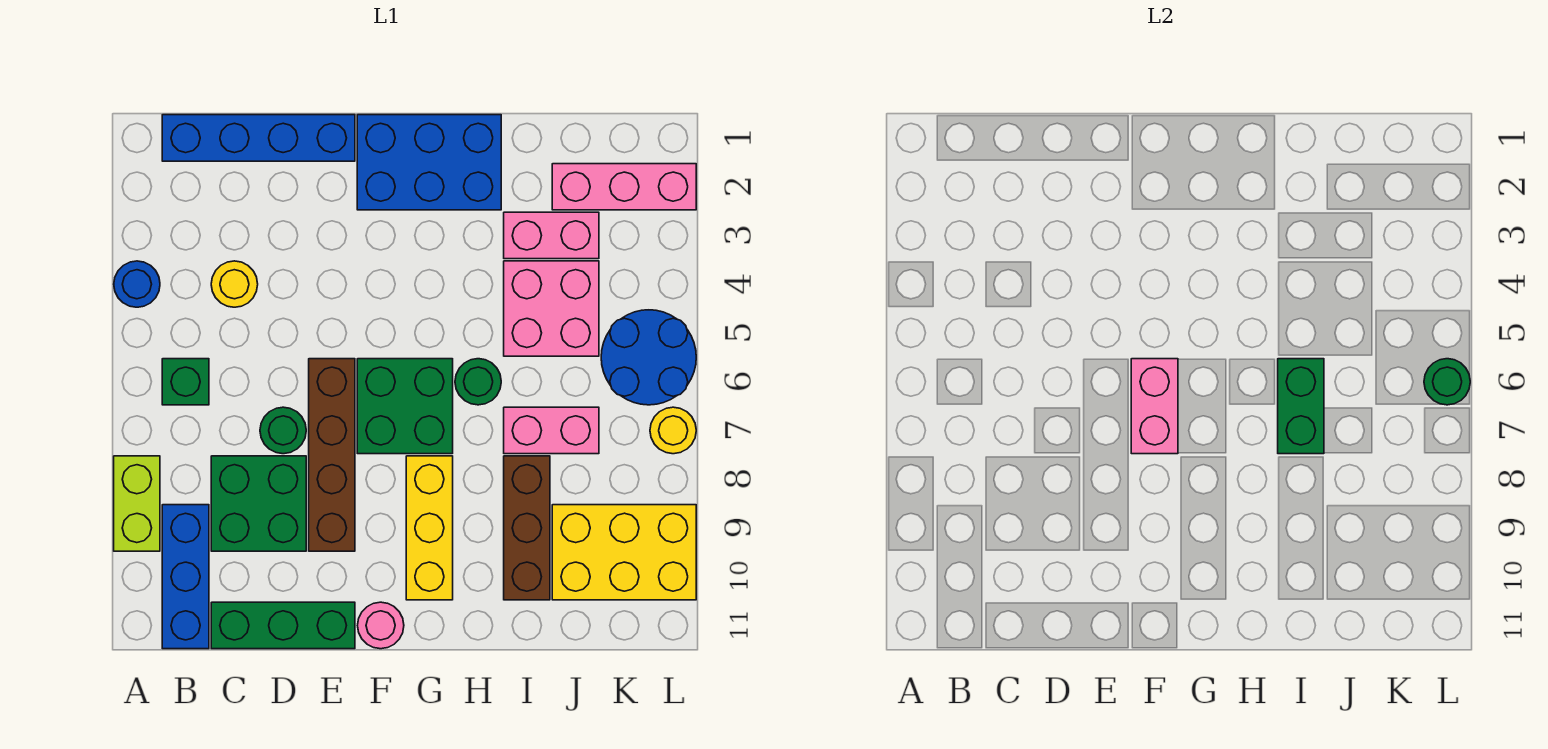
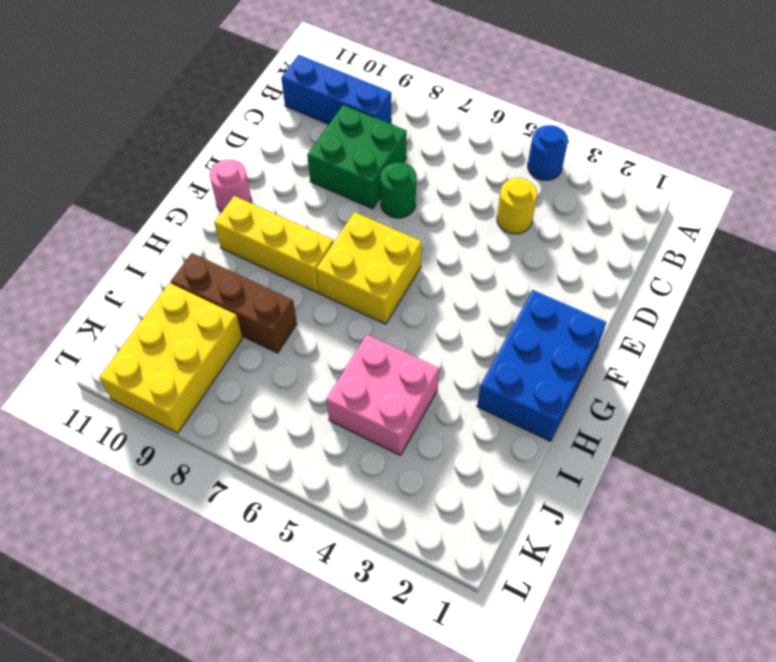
yellow brick F6:G7 level 1 -> green brick F6:G7 level 1
none -> lime brick A8:A9 level 1
none -> blue brick B1:E1 level 1
none -> green brick B6 level 1

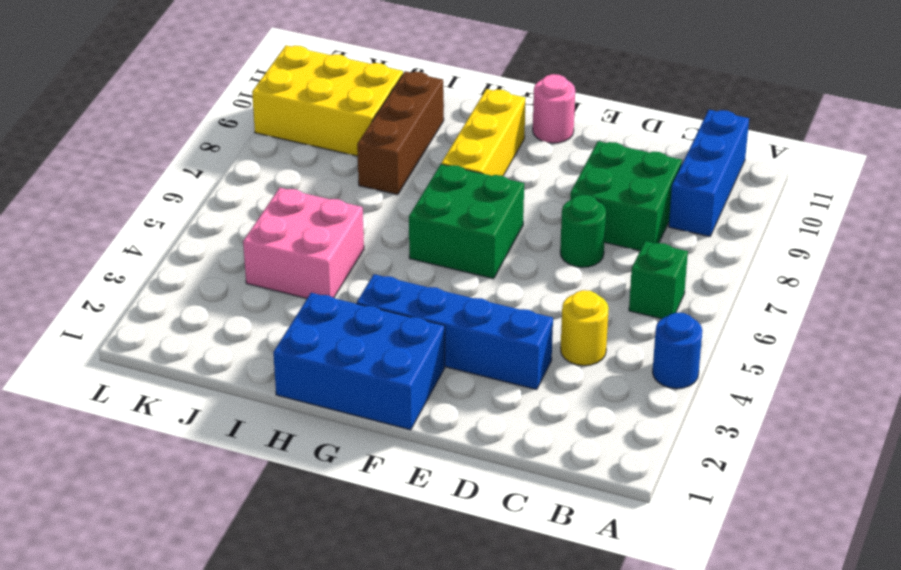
blue brick D3:G3 level 1 -> blue brick B1:E1 level 1
none -> lime brick A8:A9 level 1
none -> green brick C11:E11 level 1
none -> brown brick E6:E9 level 1

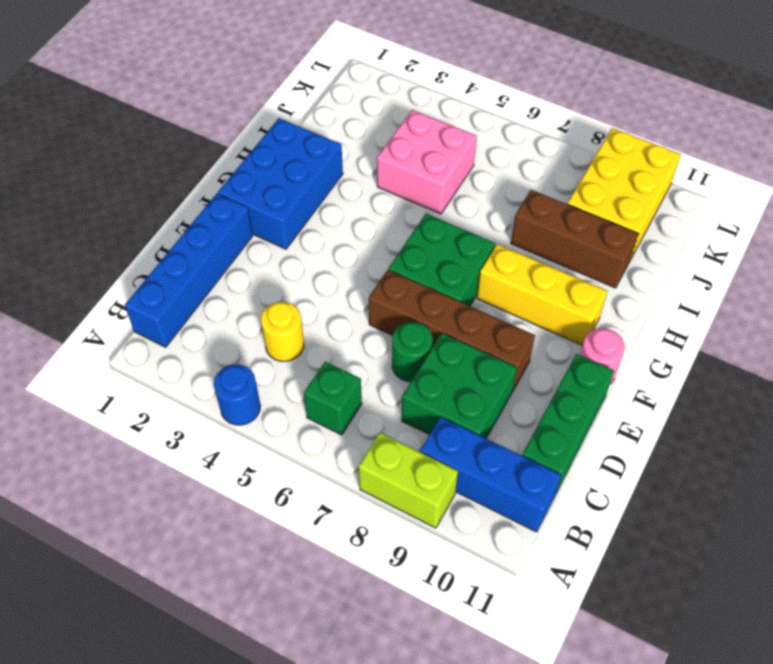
none -> green round brick H6 level 1
none -> pink brick I3:J3 level 1
none -> pink brick I7:J7 level 1

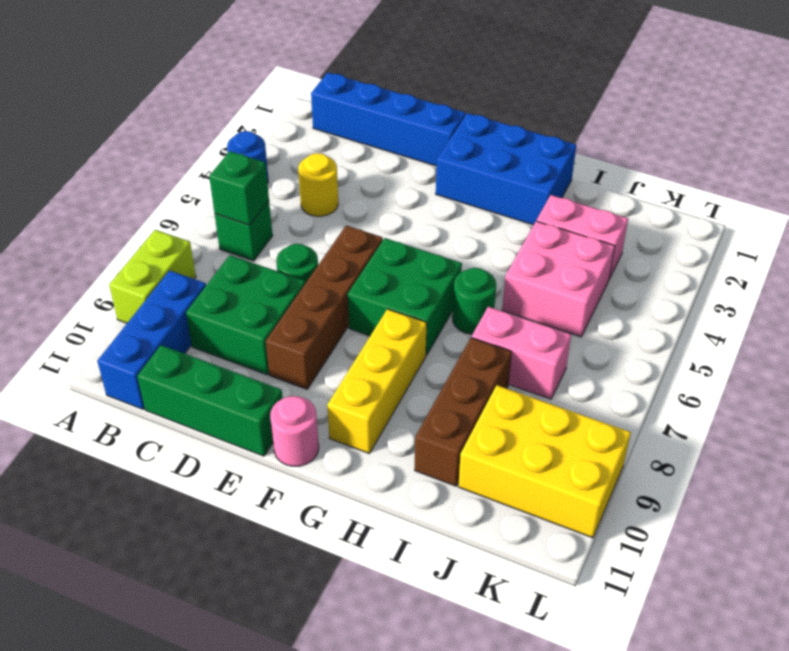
green brick B6 level 2 -> none
none -> pink brick J2:L2 level 1
none -> blue round brick K5:L6 level 1
none -> yellow round brick L7 level 1

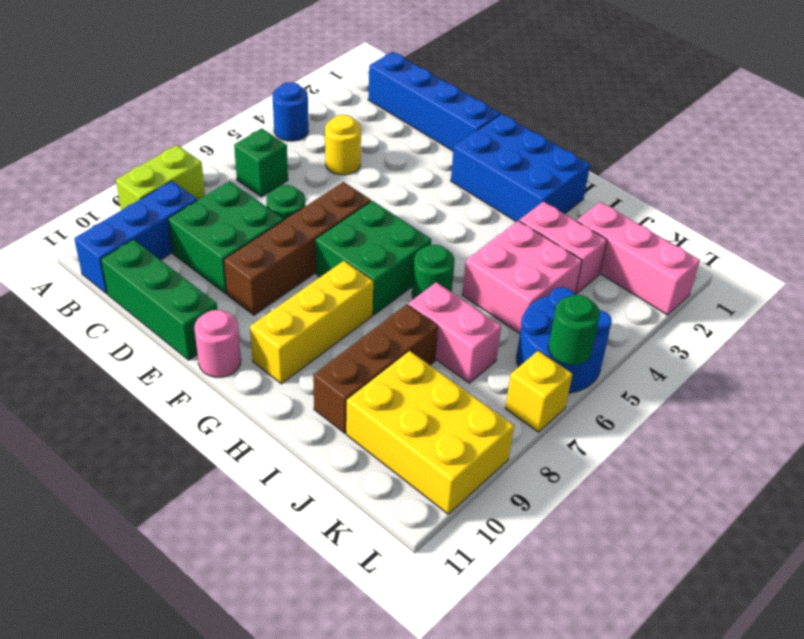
yellow brick L7 level 1 -> yellow round brick L7 level 1
none -> pink brick F6:F7 level 2
none -> green brick I6:I7 level 2

